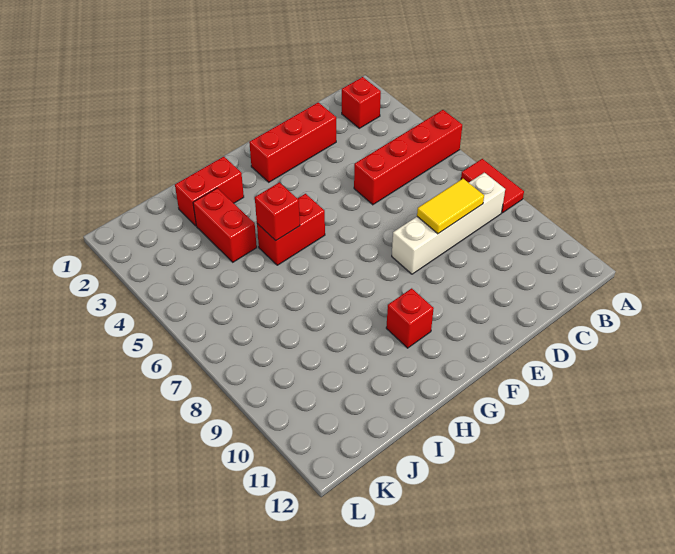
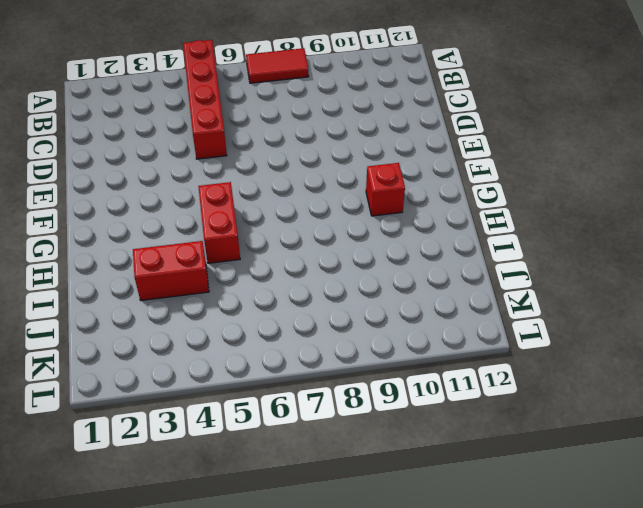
none -> red brick B2 level 1
none -> white brick B8:E8 level 1

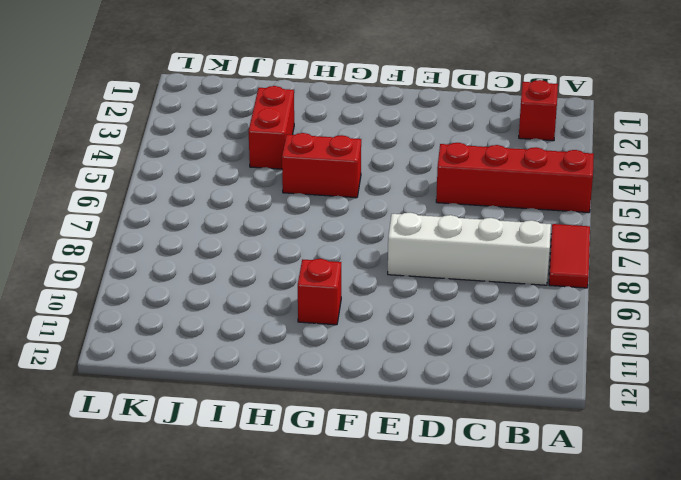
none -> red brick D2:F2 level 1
none -> red brick H2:I2 level 1

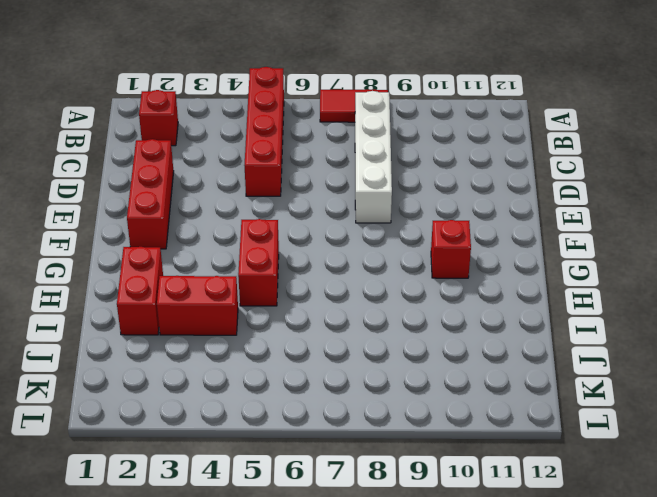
none -> yellow tile C8:D8 level 2
none -> red brick H5 level 2

